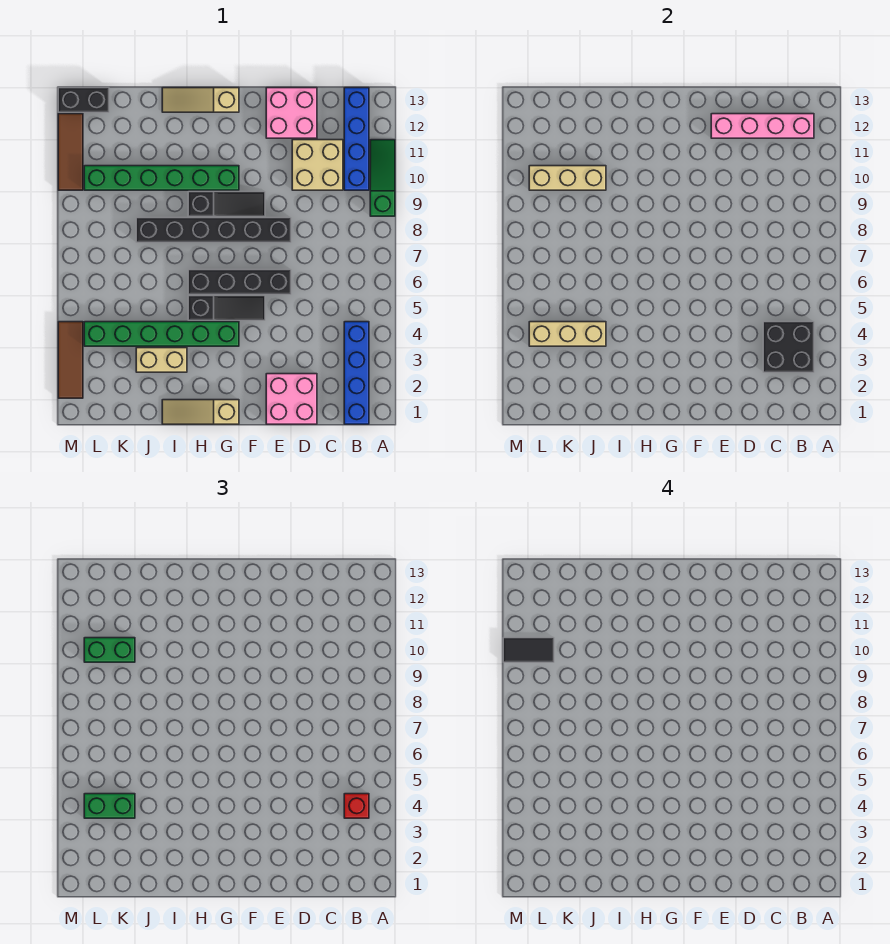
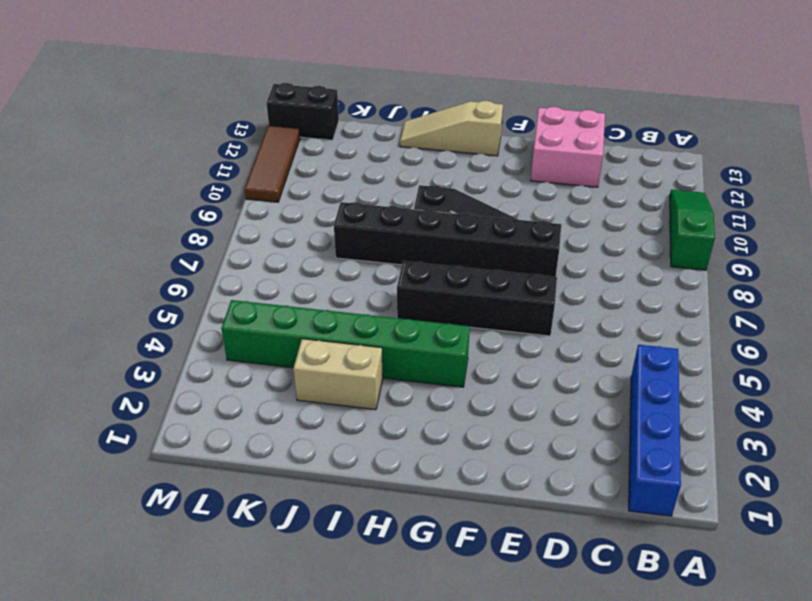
none -> blue brick B10:B13 level 1
none -> tan brick C10:D11 level 1
none -> pink brick D1:E2 level 1

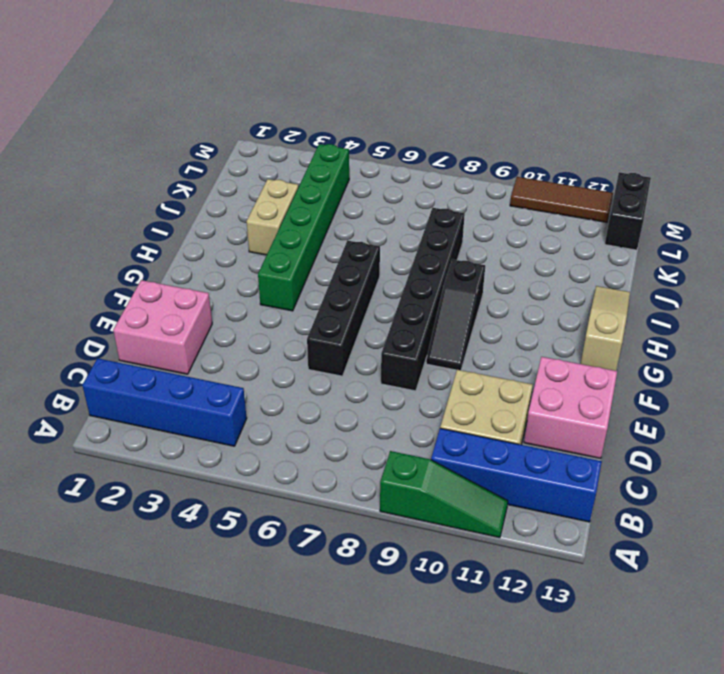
none -> black slope F5:H5 level 1 top H
none -> tan slope G1:I1 level 1 top G
none -> green brick G10:L10 level 1

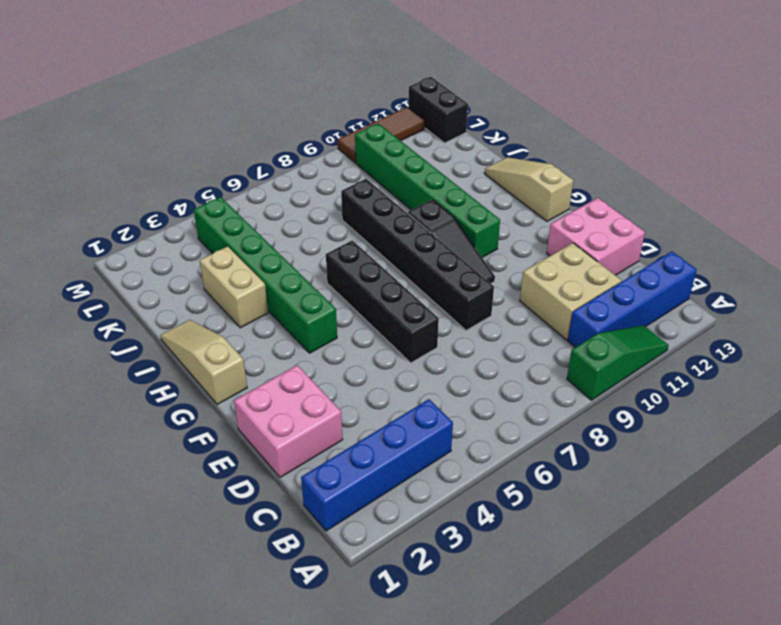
none -> black slope F5:H5 level 1 top H
none -> brown tile M2:M4 level 1
none -> black brick B3:C4 level 2

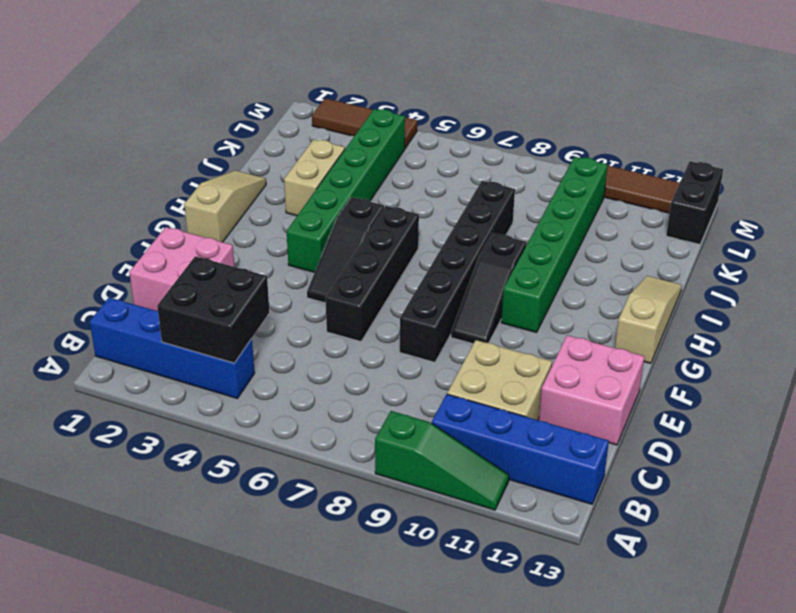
none -> pink brick B12:E12 level 2
none -> tan brick J4:L4 level 2
none -> tan brick J10:L10 level 2

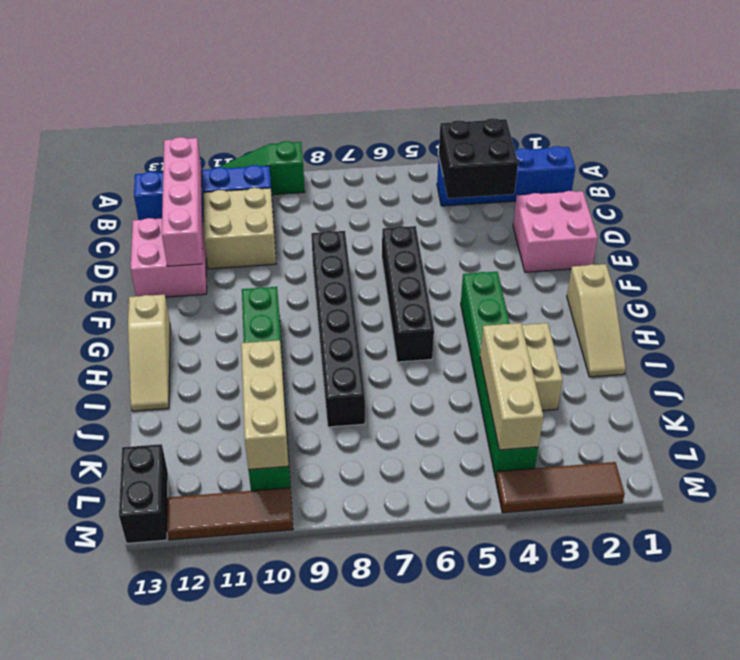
none -> black slope F5:H5 level 1 top H
none -> black slope F9:H9 level 1 top H
none -> red brick B4 level 3

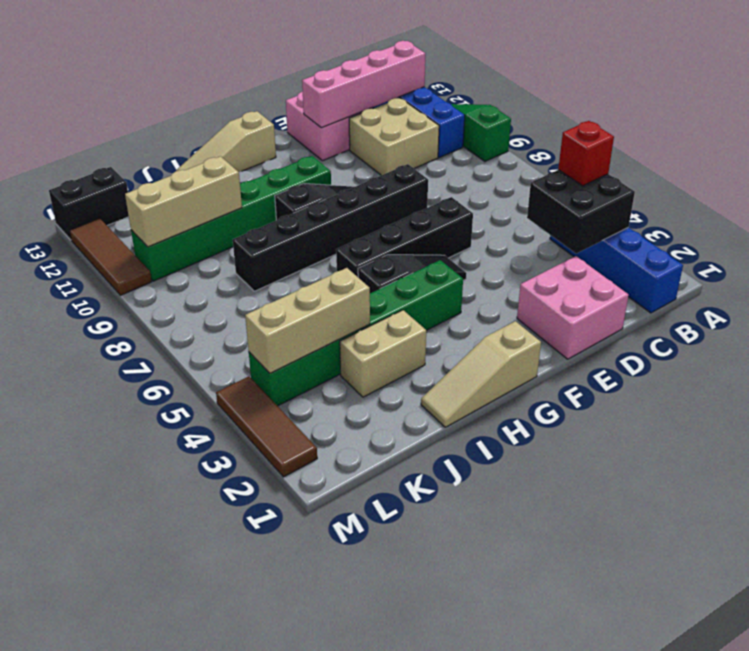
none -> green brick K4:L4 level 3
none -> green brick K10:L10 level 3
none -> black tile L10:M10 level 4

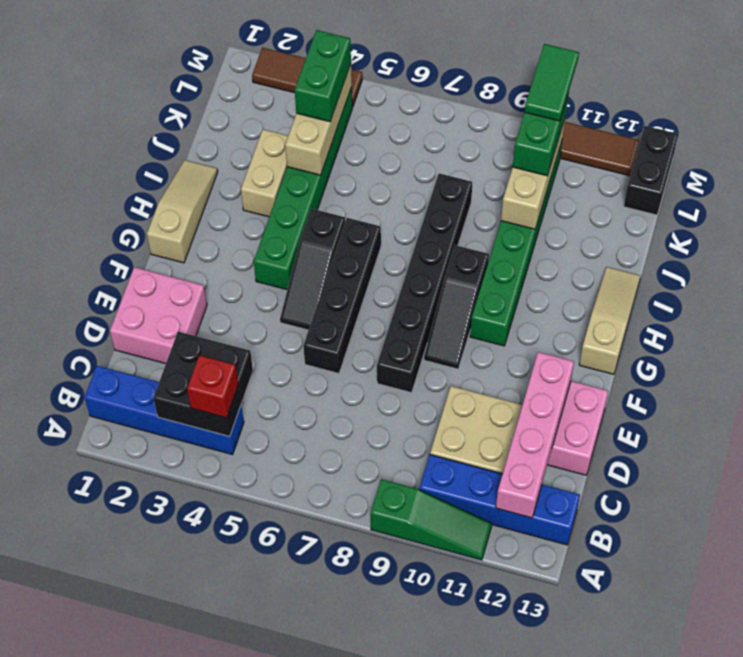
green tile L10:M10 level 4 -> black tile L10:M10 level 4

